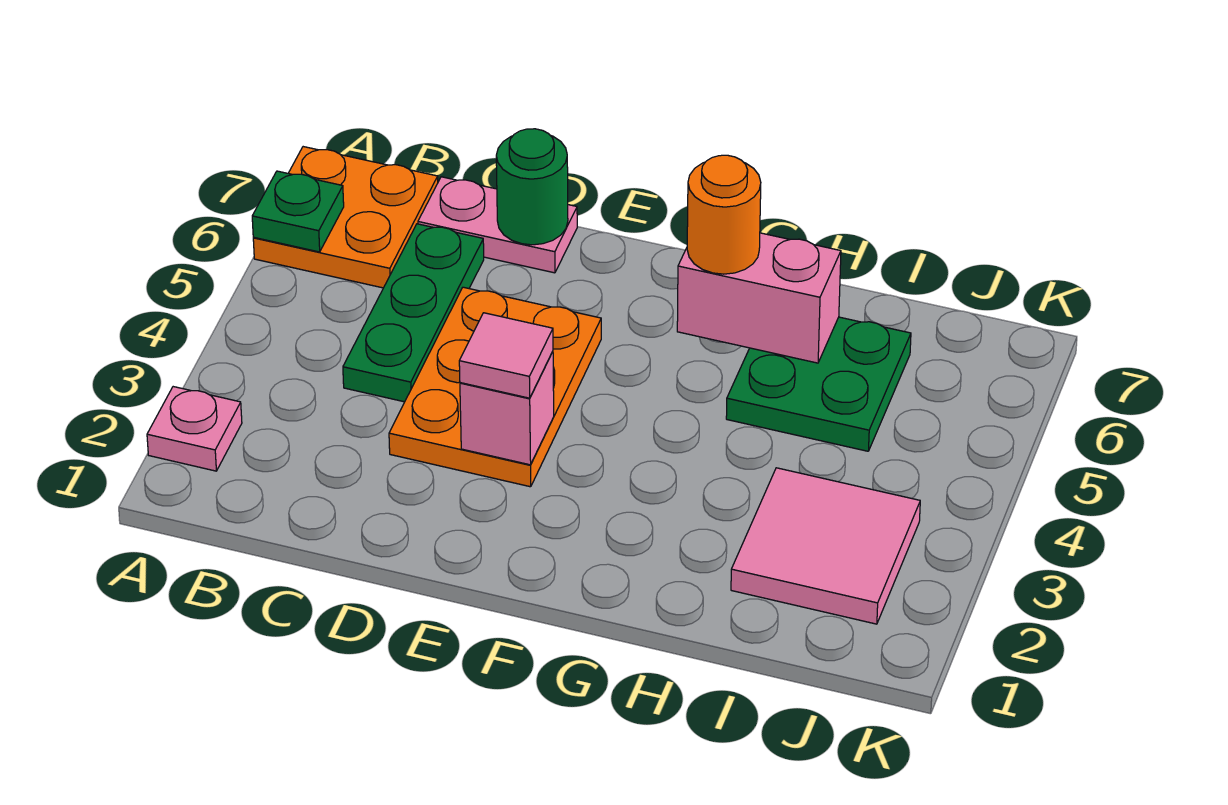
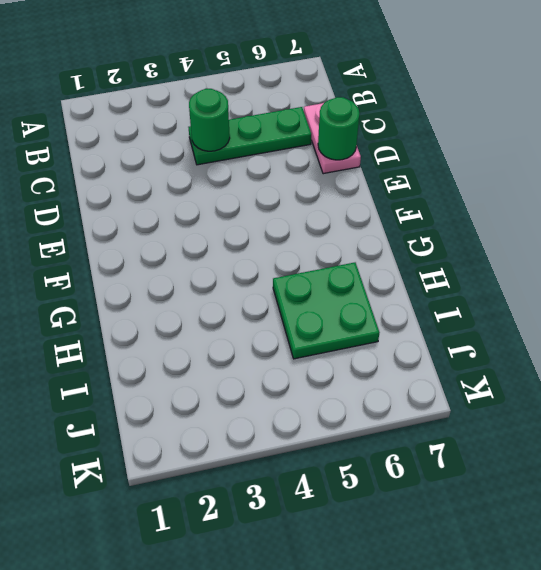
green round brick C4 level 2 -> none
none -> pink plate A2 level 1
none -> orange plate A6:B7 level 1
none -> orange plate D3:E5 level 1

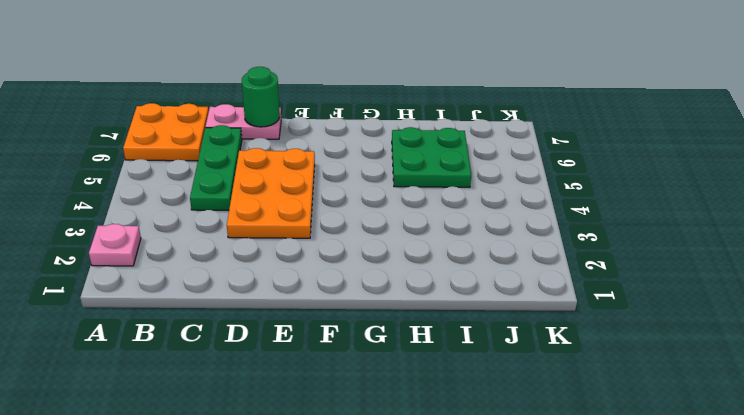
none -> pink tile I2:J3 level 1
none -> green plate A6 level 2
none -> pink brick E3 level 2

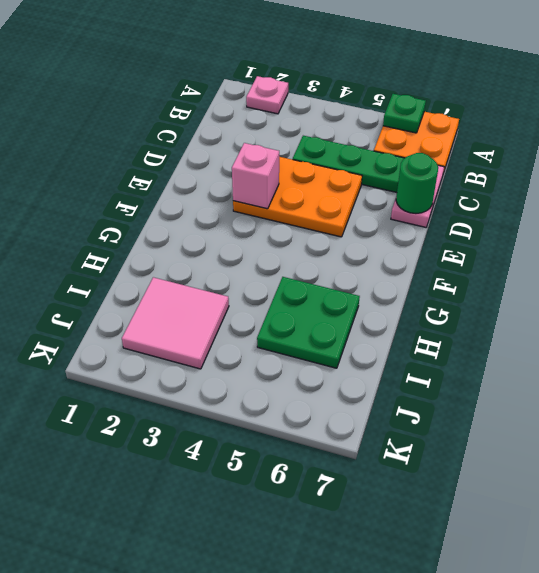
none -> pink brick G6:H6 level 2
none -> pink tile E3 level 3
none -> orange round brick G6 level 3

